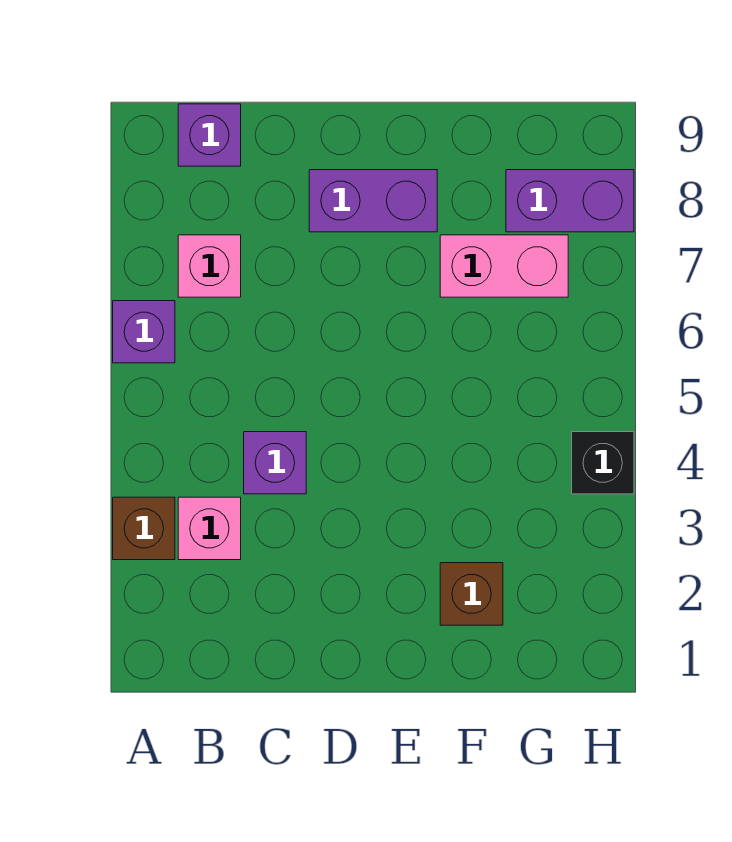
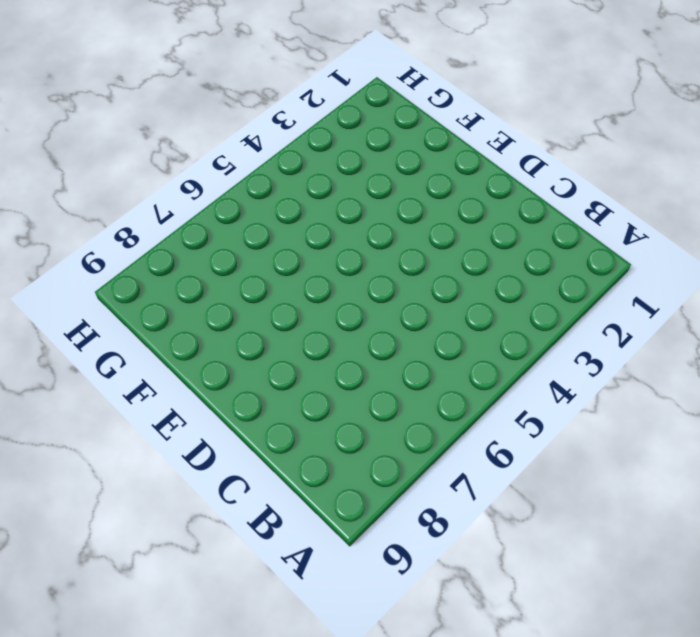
none -> brown brick A3 level 1
none -> purple brick A6 level 1

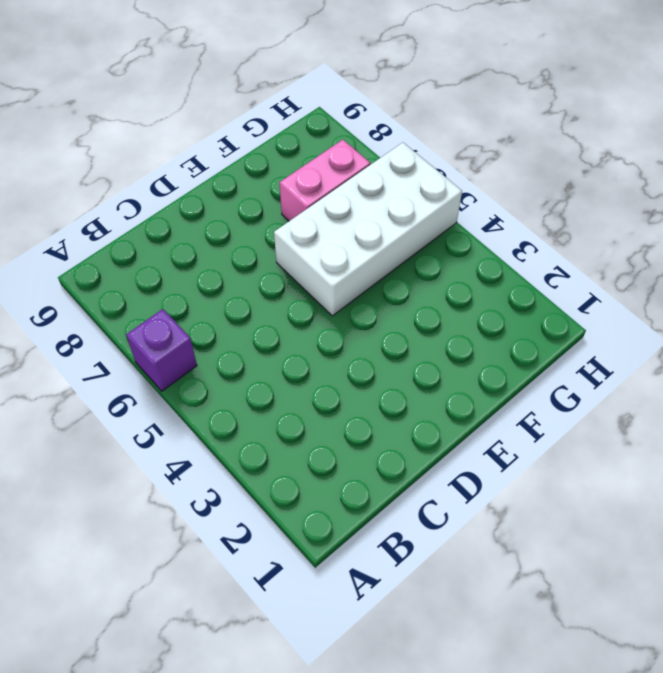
white brick E5:H6 level 1 -> none
none -> brown brick A3 level 1
none -> pink brick B3 level 1

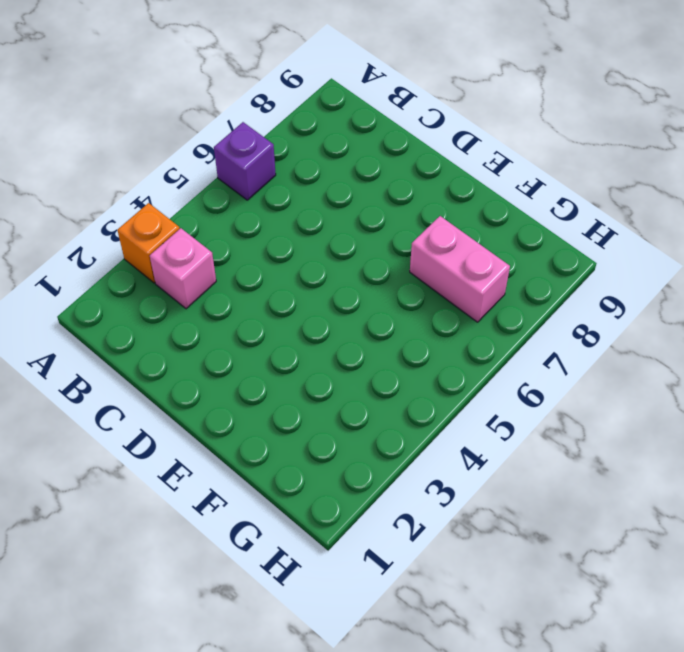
orange brick A3 level 1 -> brown brick A3 level 1
none -> pink brick B7 level 1
none -> purple brick B9 level 1

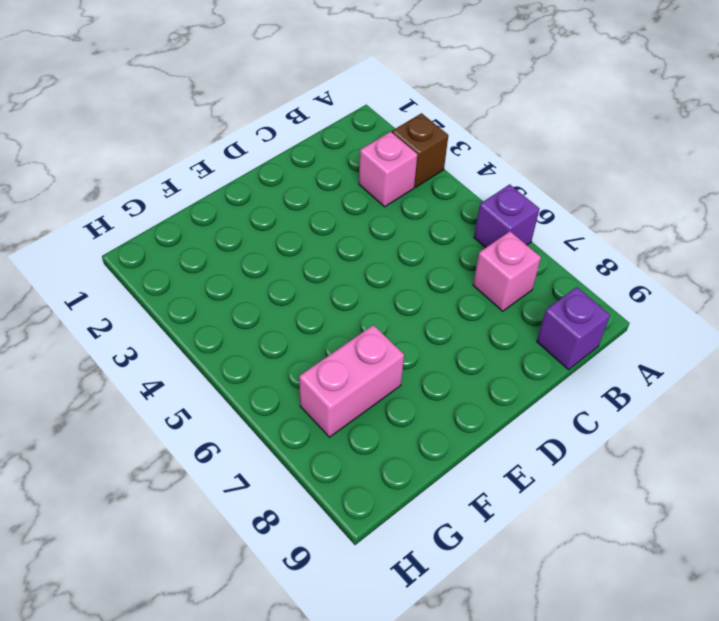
none -> purple brick C4 level 1
none -> purple brick D8:E8 level 1

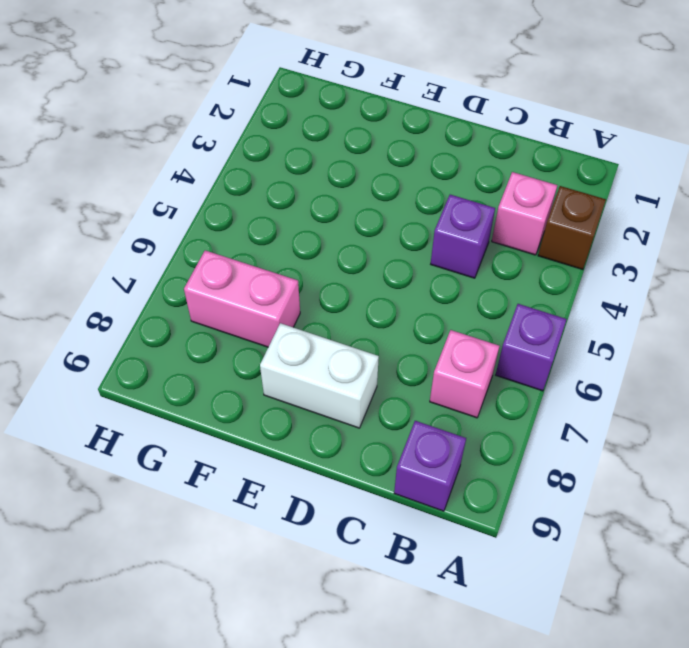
white brick D8:E8 level 1 -> purple brick D8:E8 level 1
none -> brown brick F2 level 1
none -> purple brick G8:H8 level 1

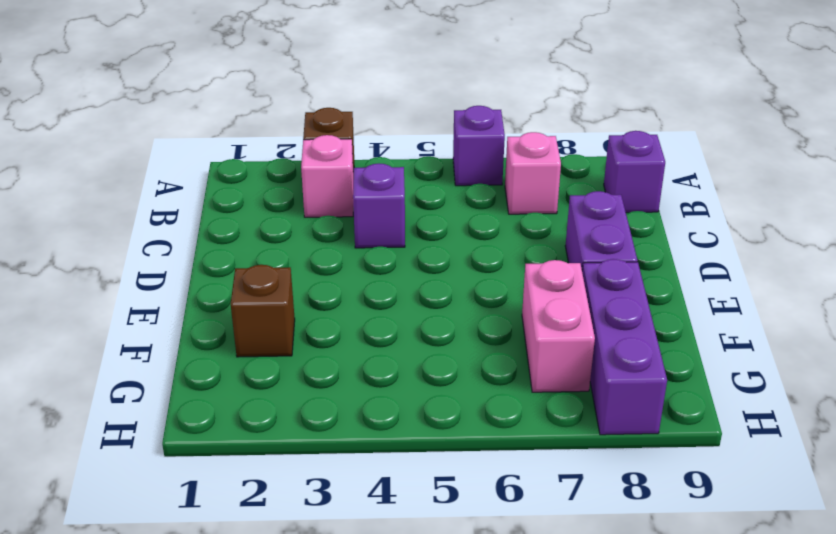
purple brick F8:H8 level 1 -> purple brick G8:H8 level 1
none -> black brick H4 level 1

